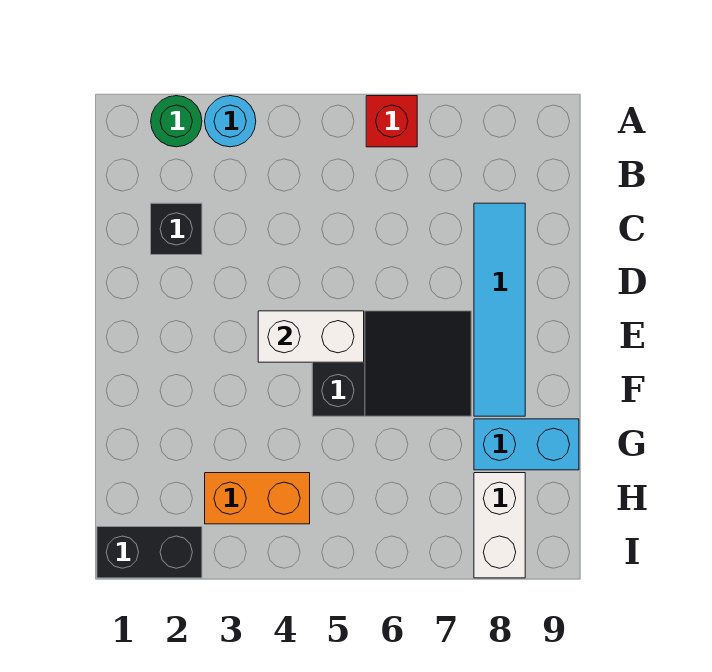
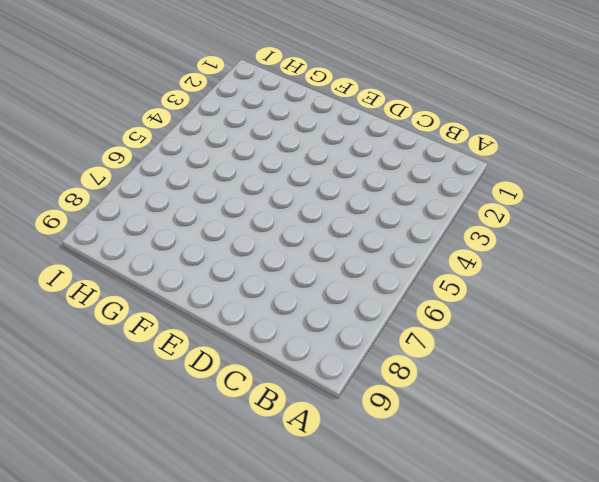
none -> green round brick A2 level 1
none -> cyan round brick A3 level 1

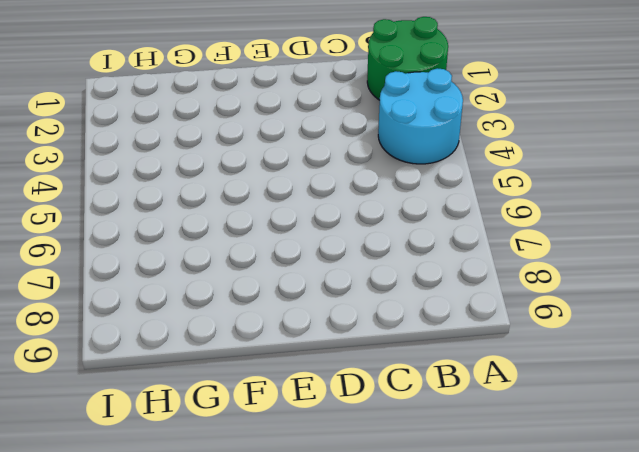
green round brick A1:B2 level 1 -> green round brick A2 level 1
cyan round brick A3:B4 level 1 -> cyan round brick A3 level 1
none -> red brick A6 level 1
none -> black brick C2 level 1

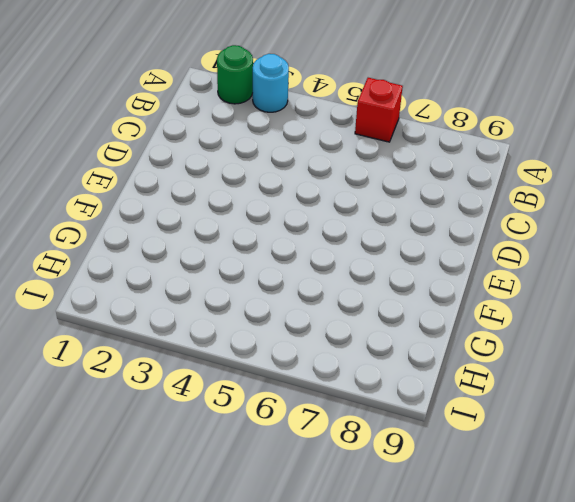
none -> black brick C2 level 1
none -> cyan tile C8:F8 level 1

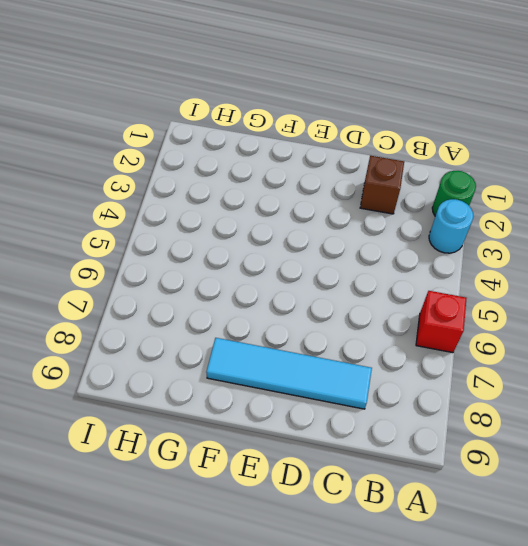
brown brick C2 level 1 -> black brick C2 level 1
none -> black slope E5:F7 level 1 top 5
none -> cyan brick G8:G9 level 1

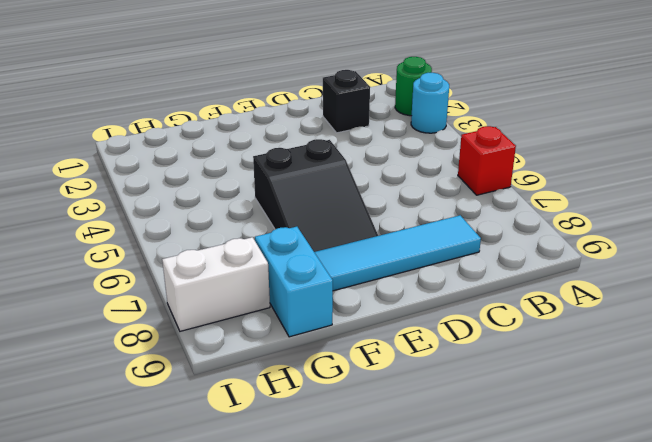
none -> orange brick H3:H4 level 1
none -> black brick I1:I2 level 1

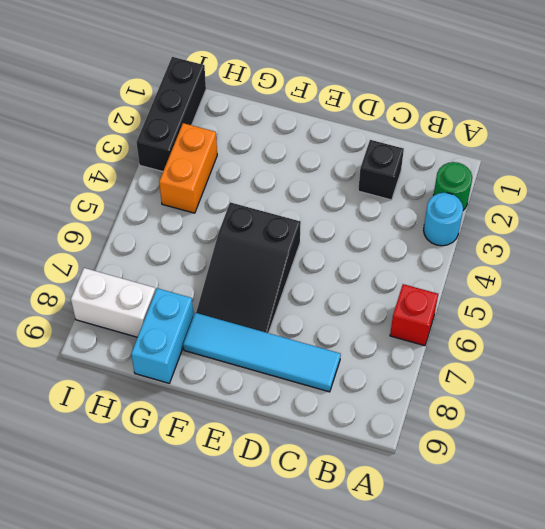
black brick I1:I3 level 1 -> black brick I1:I2 level 1
none -> white brick E4:E5 level 2

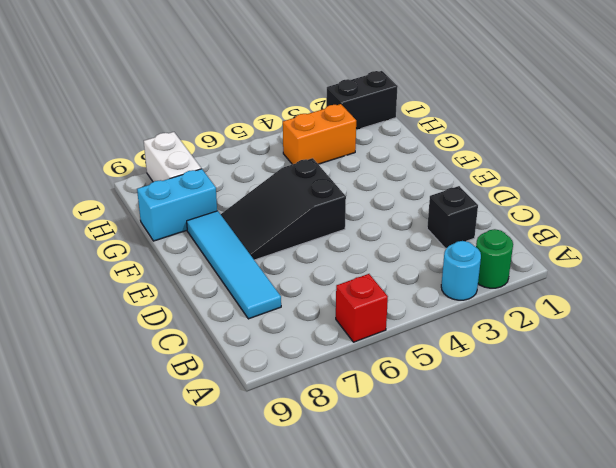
none -> white brick E4:E5 level 2

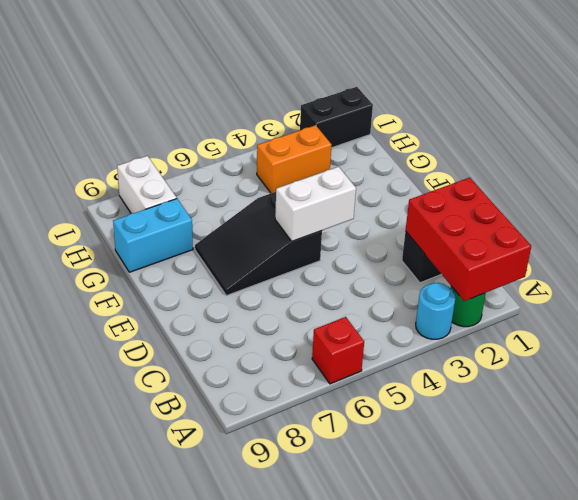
red brick A1:C2 level 2 -> none
none -> cyan tile C8:F8 level 1

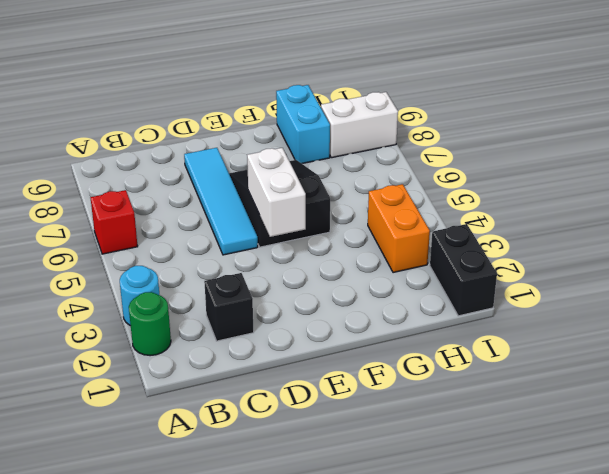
cyan tile D5:D8 level 1 -> cyan tile C8:F8 level 1

